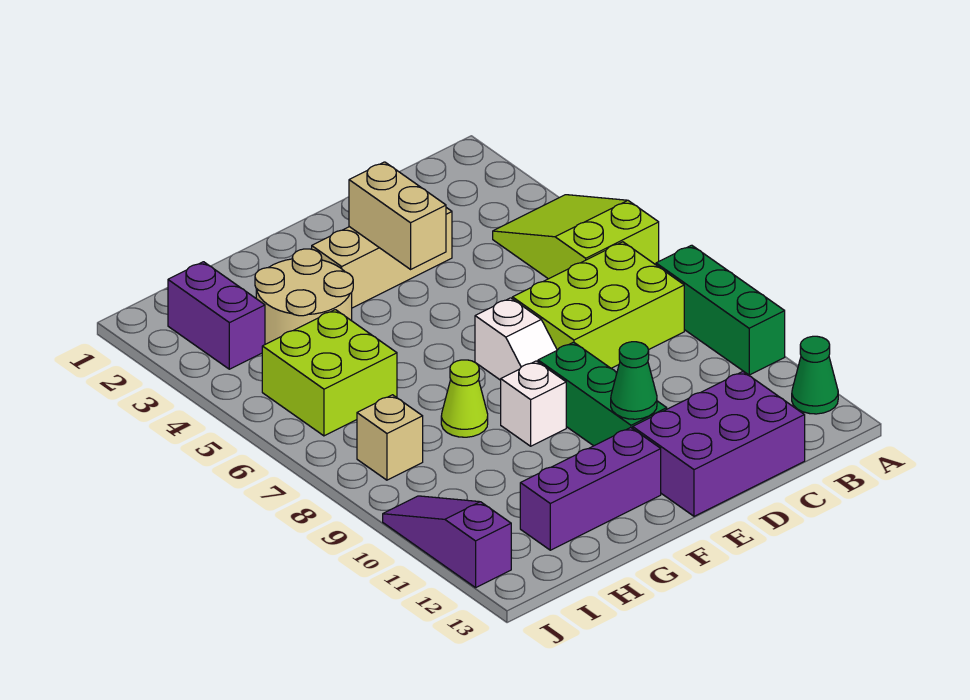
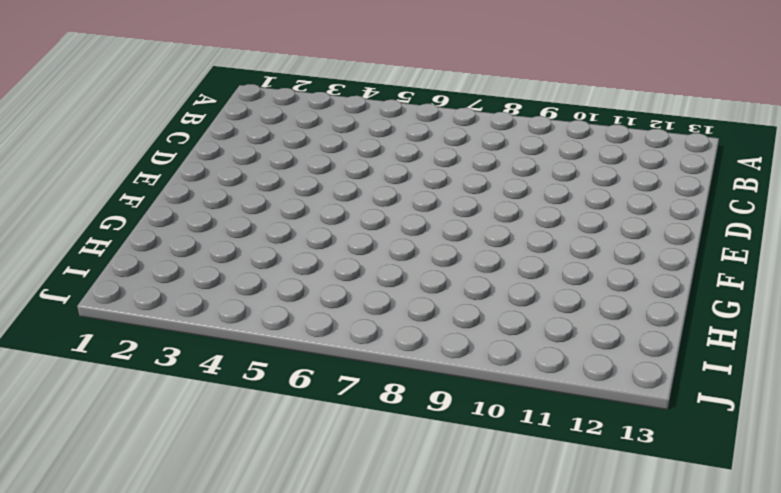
none -> lime slope A4:B6 level 1 top 6
none -> green brick A8:A10 level 1
none -> green cone A12 level 1

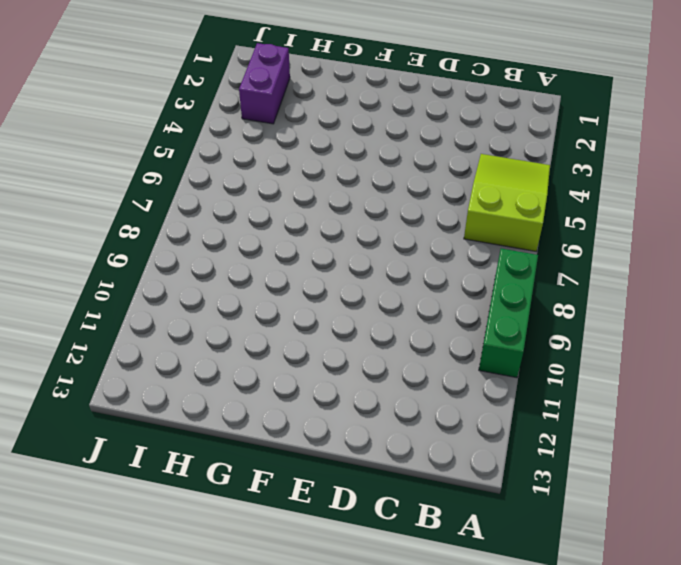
none -> green cone A12 level 1
none -> lime brick B7:D8 level 1
none -> purple brick C12:E13 level 1

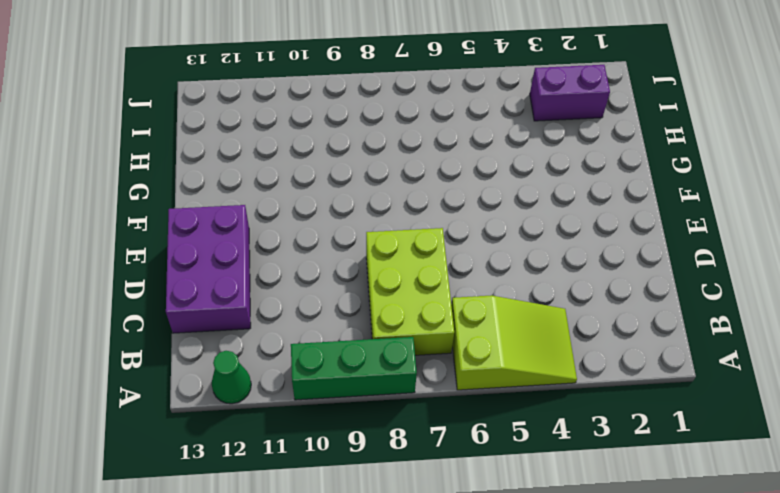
none -> tan brick D3:F3 level 1
none -> white slope E7:E8 level 1 top 7
none -> green brick E9:E11 level 1

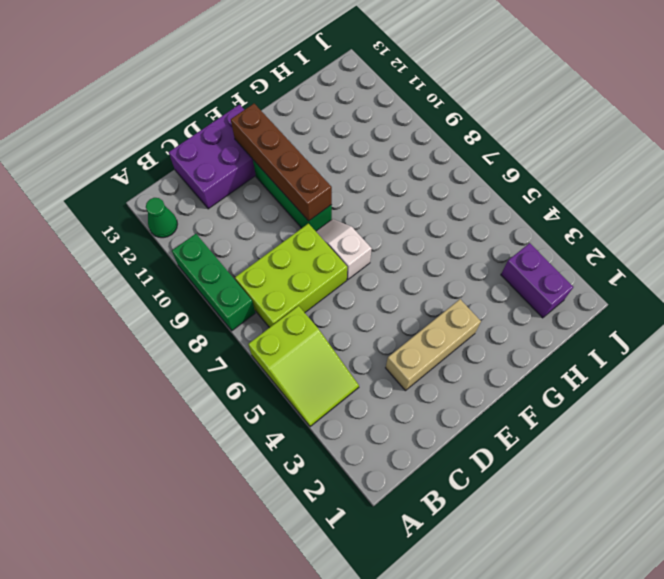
brown brick E9:E12 level 2 -> green cone E11 level 2
none -> white brick F9 level 1
none -> purple brick F12:H12 level 1
none -> tan round brick G3:H4 level 1

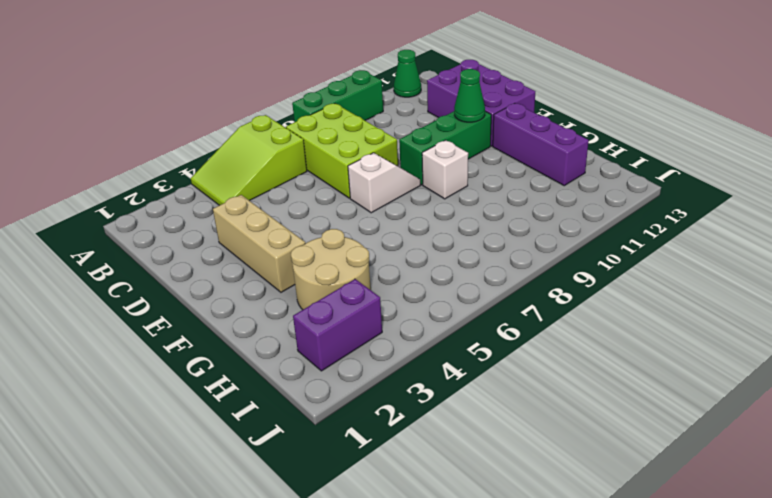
none -> lime cone G8 level 1
none -> lime brick H5:I6 level 1
none -> tan brick I8 level 1

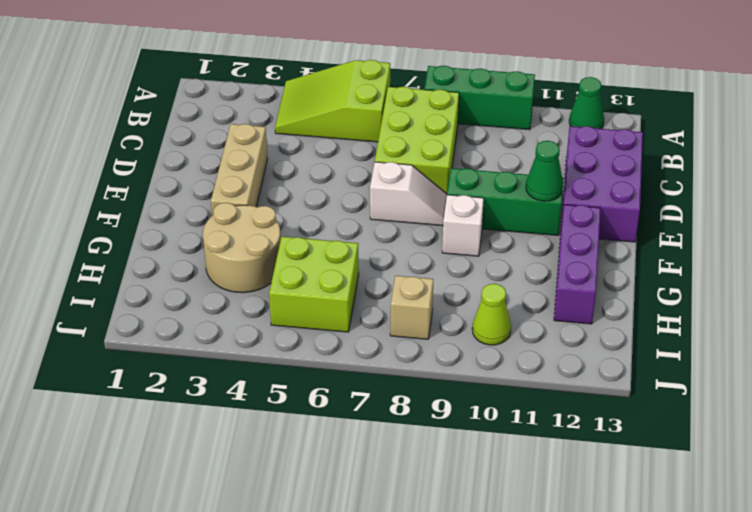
lime cone I10 level 1 -> lime cone G8 level 1
none -> purple brick I2:I3 level 1
none -> purple slope J10:J12 level 1 top 12
none -> tan brick E3:E4 level 2

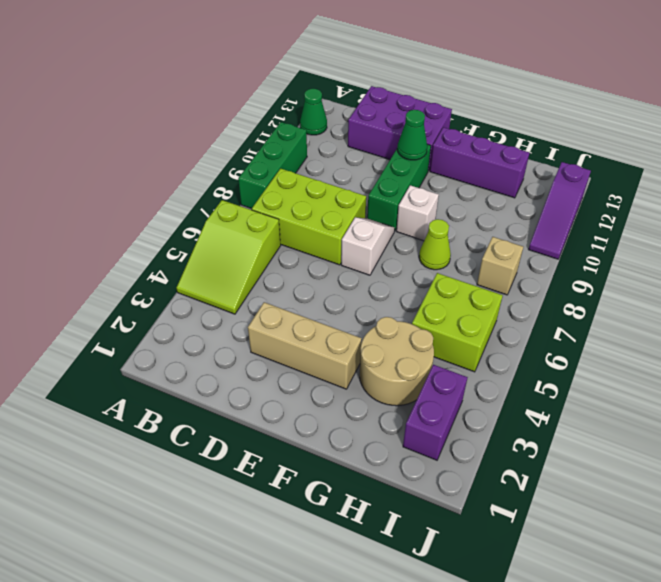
none -> tan brick E3:E4 level 2

